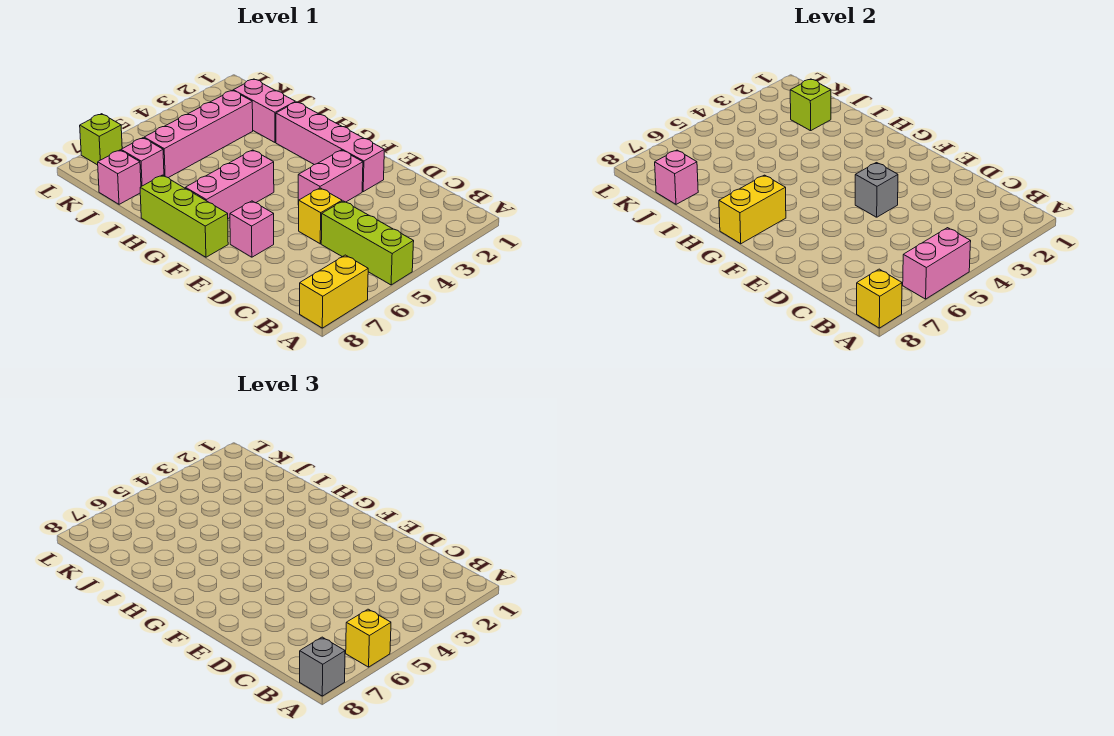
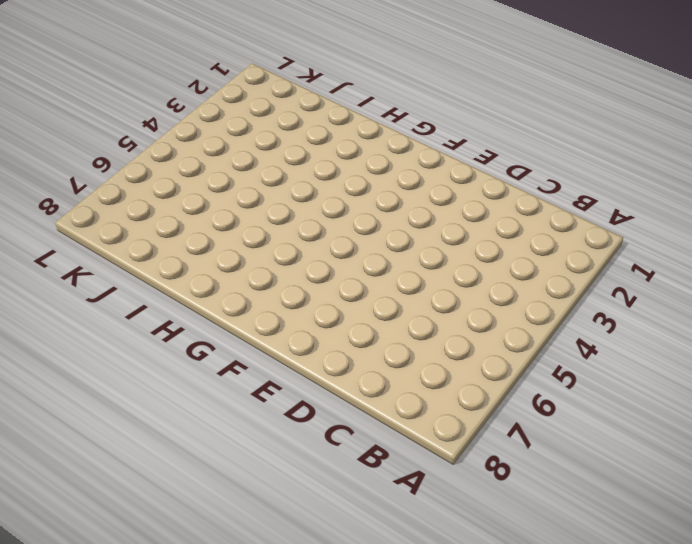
none -> lime brick A5:C5 level 1
none -> yellow brick A7:A8 level 1
none -> yellow brick D5 level 1

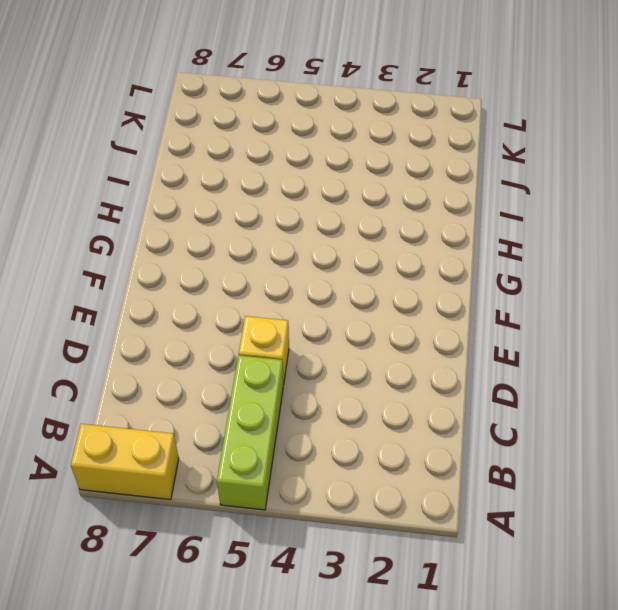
none -> pink brick E2:H2 level 1
none -> pink brick E3:E4 level 1
none -> pink brick E7 level 1

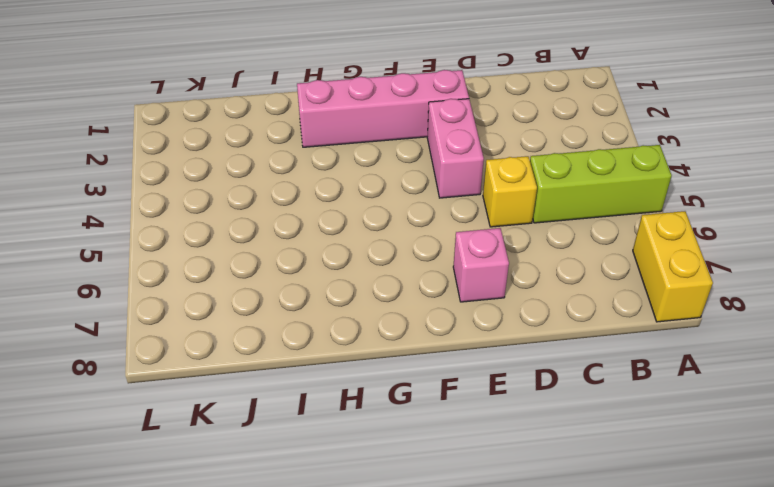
none -> lime brick F8:H8 level 1
none -> pink brick G5:G7 level 1
none -> pink brick I2:J2 level 1

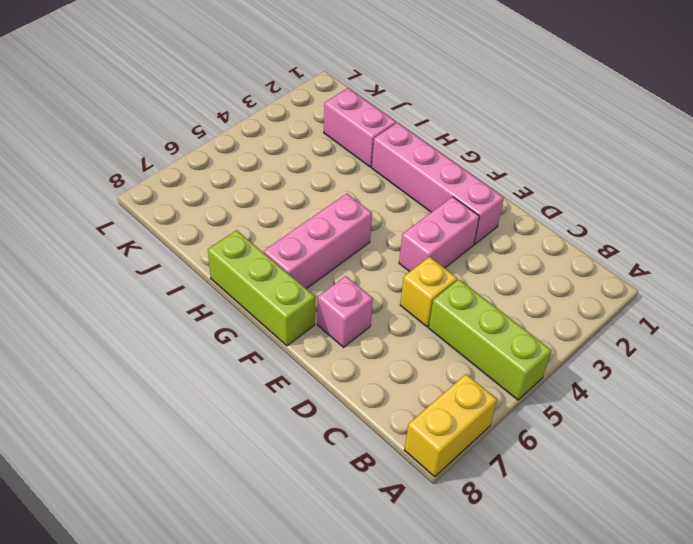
none -> pink brick J3:J6 level 1
none -> pink brick J7 level 1
none -> pink brick J8 level 1

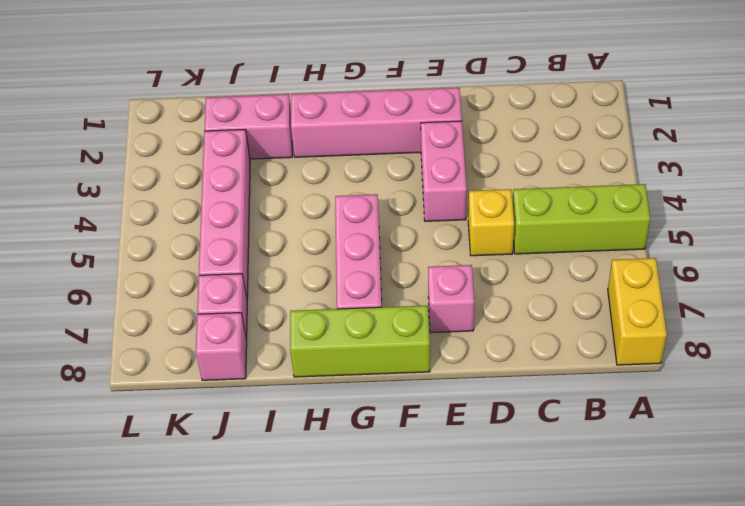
none -> lime brick L7 level 1
none -> pink brick A5:A6 level 2
none -> yellow brick A8 level 2

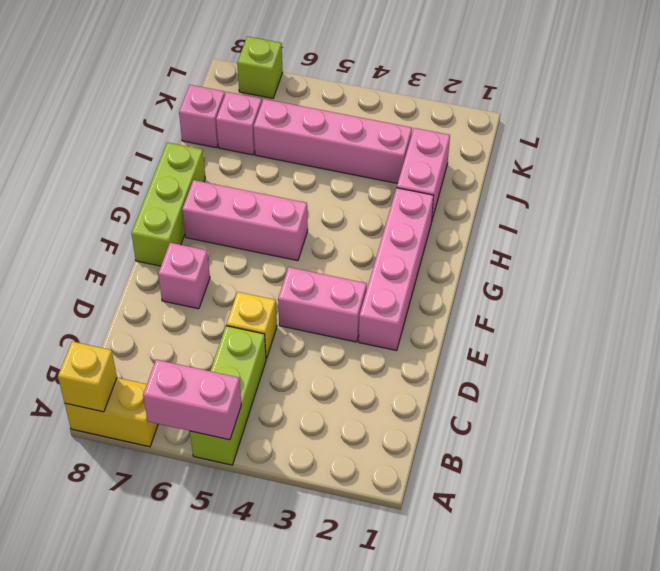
none -> grey brick E4 level 2
none -> yellow brick G7:G8 level 2
none -> lime brick J2 level 2

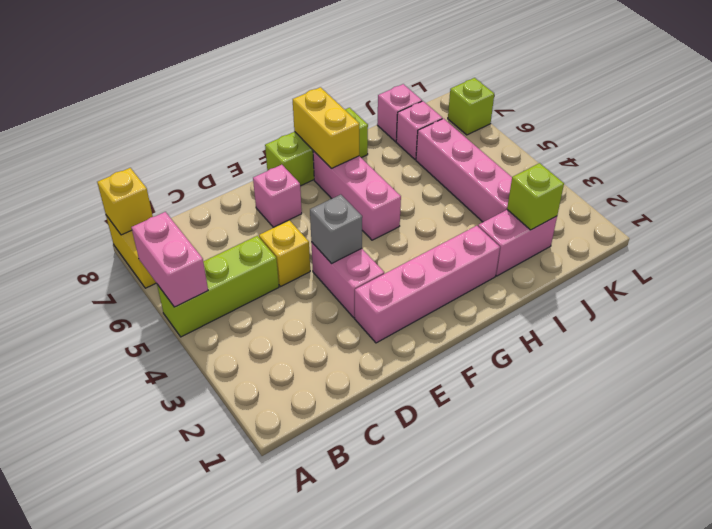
none -> pink brick J8 level 2
none -> yellow brick A6 level 3
none -> grey brick A8 level 3

